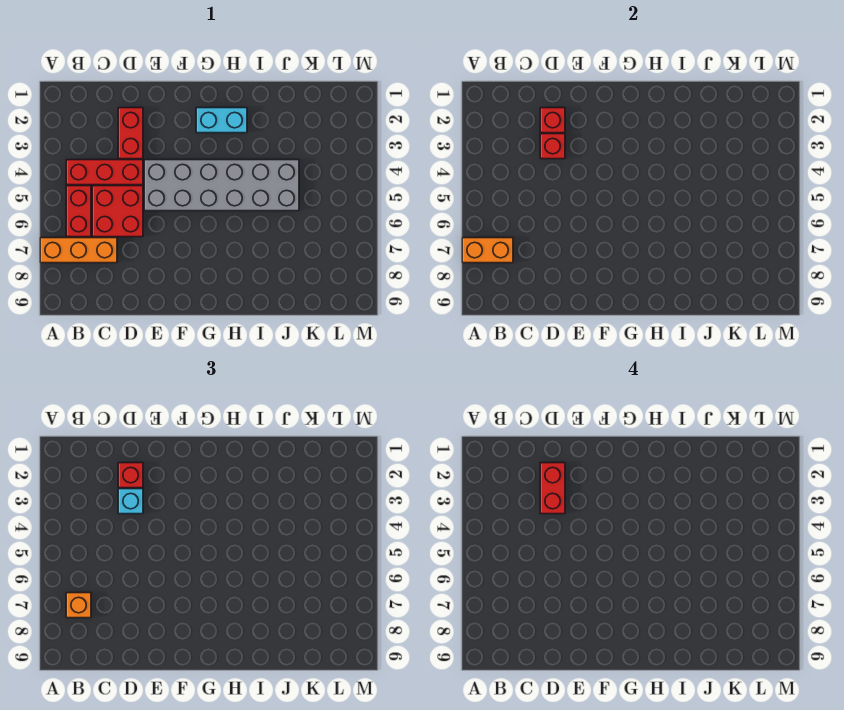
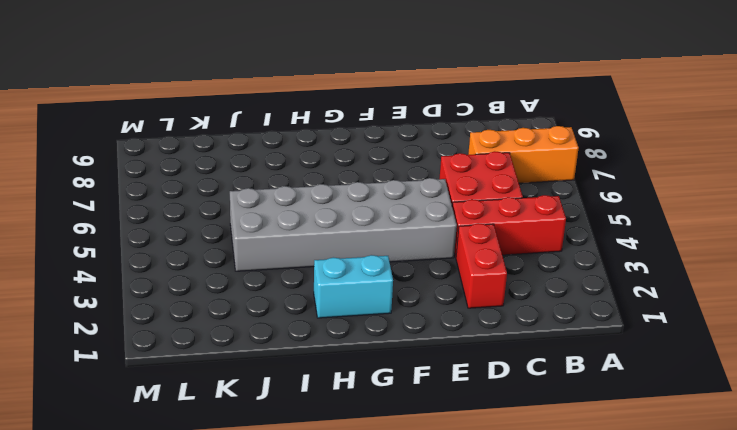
none -> red brick B5:B6 level 1
none -> orange brick A7:B7 level 2
none -> red brick D2 level 2

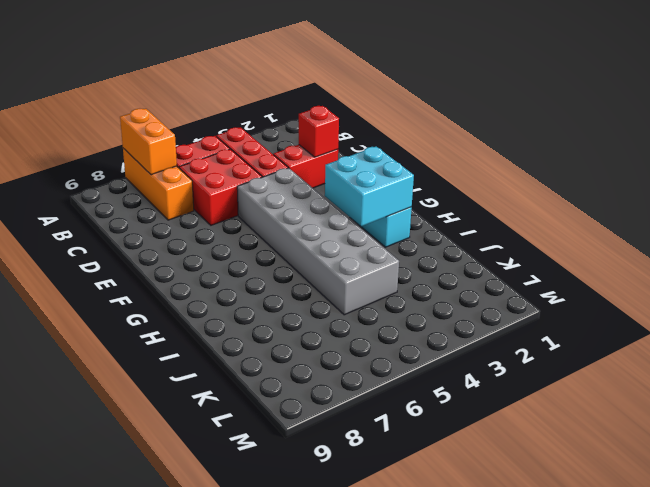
cyan brick G2:H3 level 2 -> none
none -> red brick D3 level 2
none -> orange brick B7 level 3
none -> red brick D2 level 3

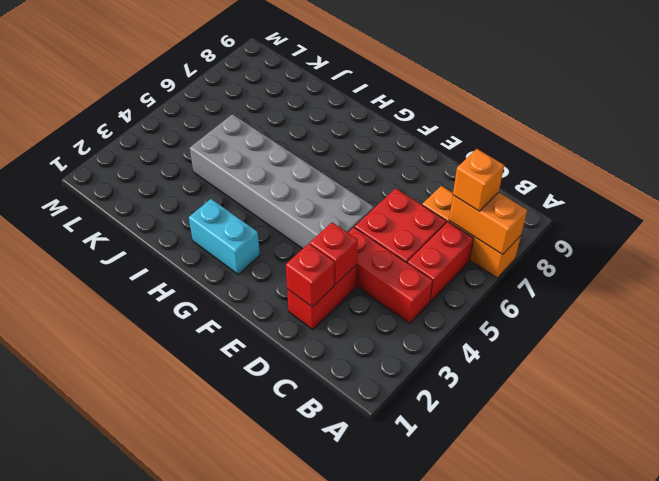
none -> red brick D2 level 3
none -> cyan brick D3 level 3
none -> red brick D2:D3 level 4

